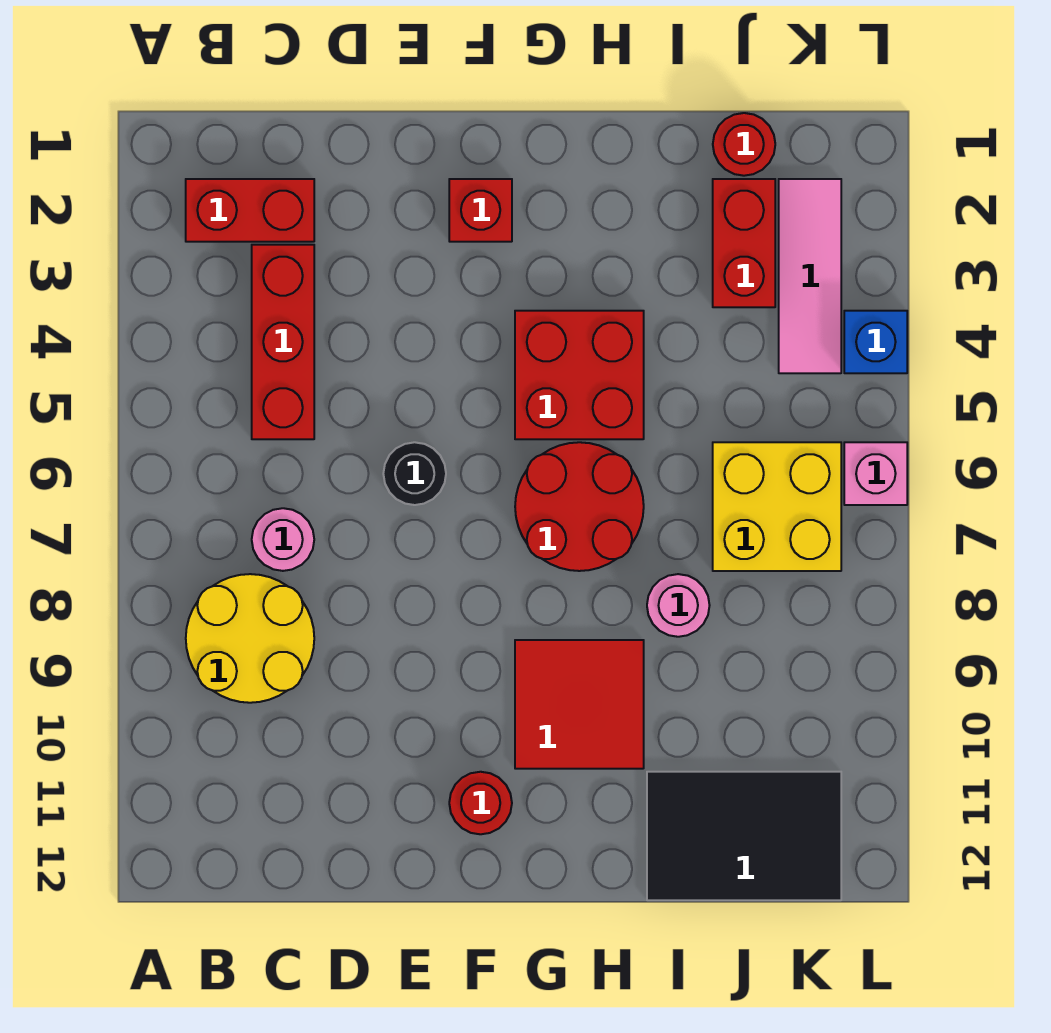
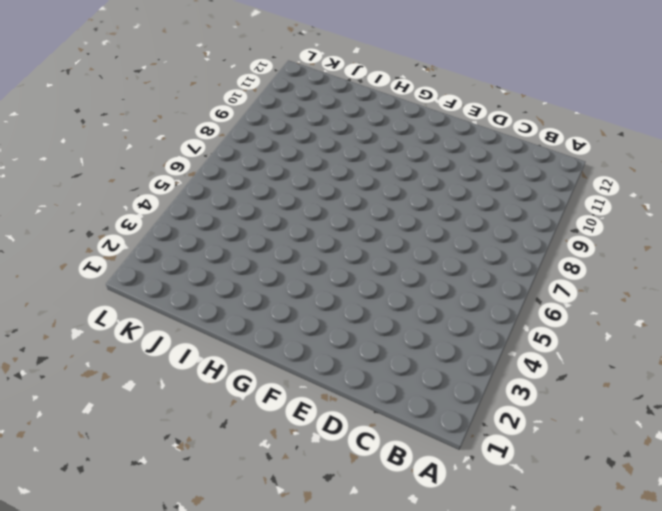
none -> red brick B2:C2 level 1
none -> yellow round brick B8:C9 level 1
none -> red brick C3:C5 level 1

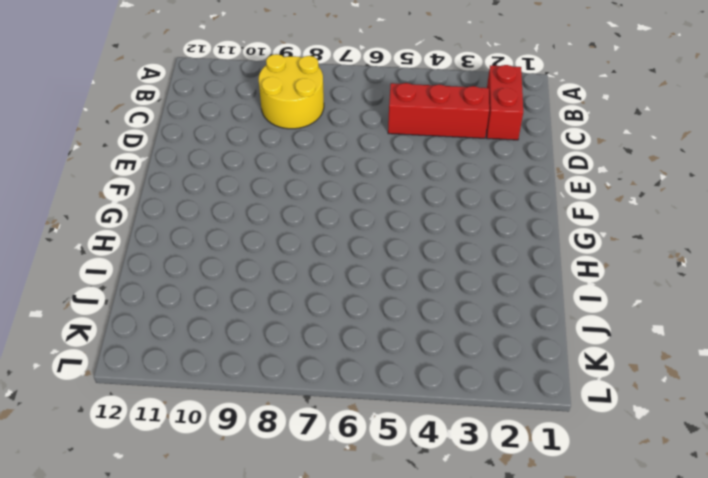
none -> pink round brick C7 level 1
none -> black round brick E6 level 1
none -> red brick F2 level 1

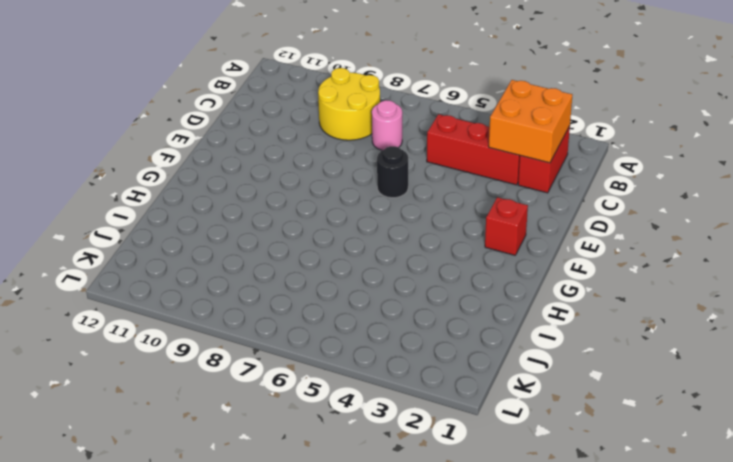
orange brick B2:C3 level 2 -> none
none -> red round brick F11 level 1
none -> red brick G4:H5 level 1
none -> red round brick G6:H7 level 1

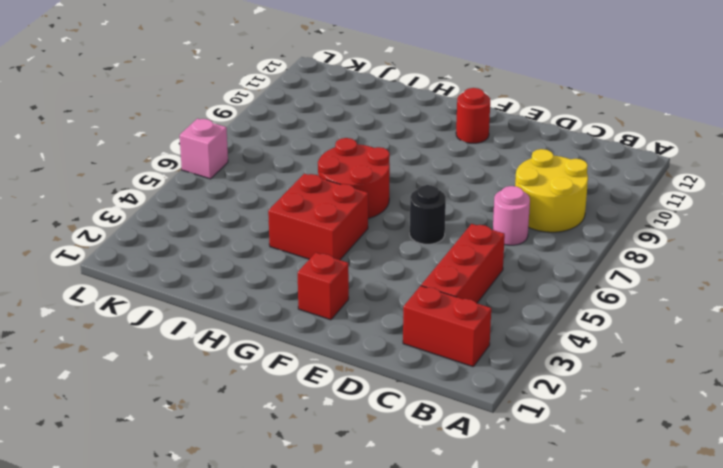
none -> red tile G9:H10 level 1
none -> pink round brick I8 level 1
none -> black tile I11:K12 level 1

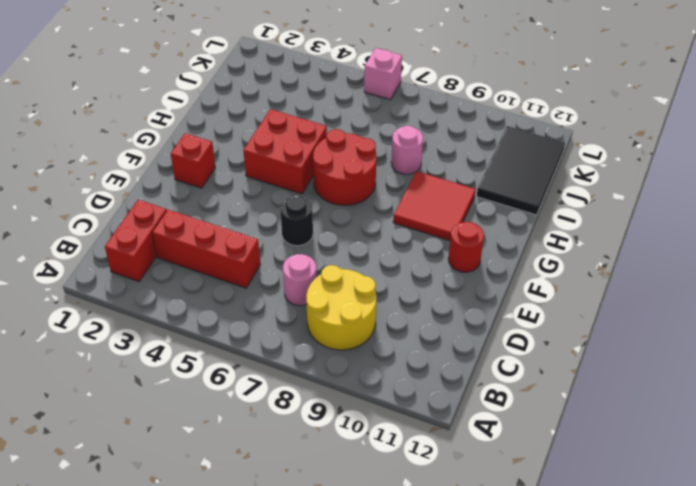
none -> red round brick J1 level 1
none -> red brick J2:J3 level 1
none -> yellow brick J6:K7 level 1

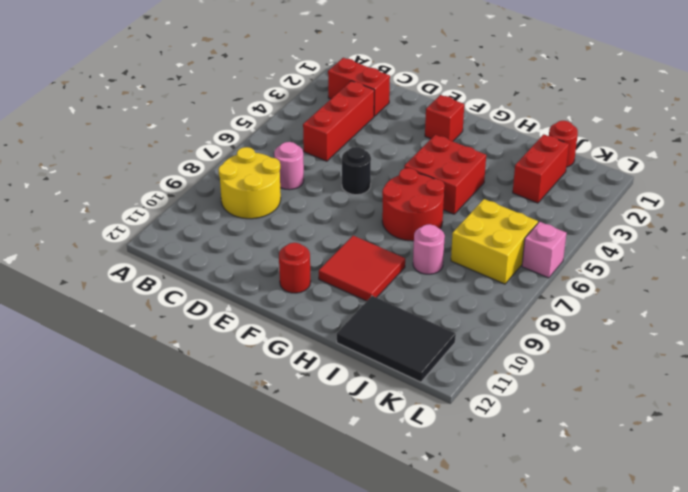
none -> pink tile K2:K4 level 1
none -> blue brick L4 level 1

